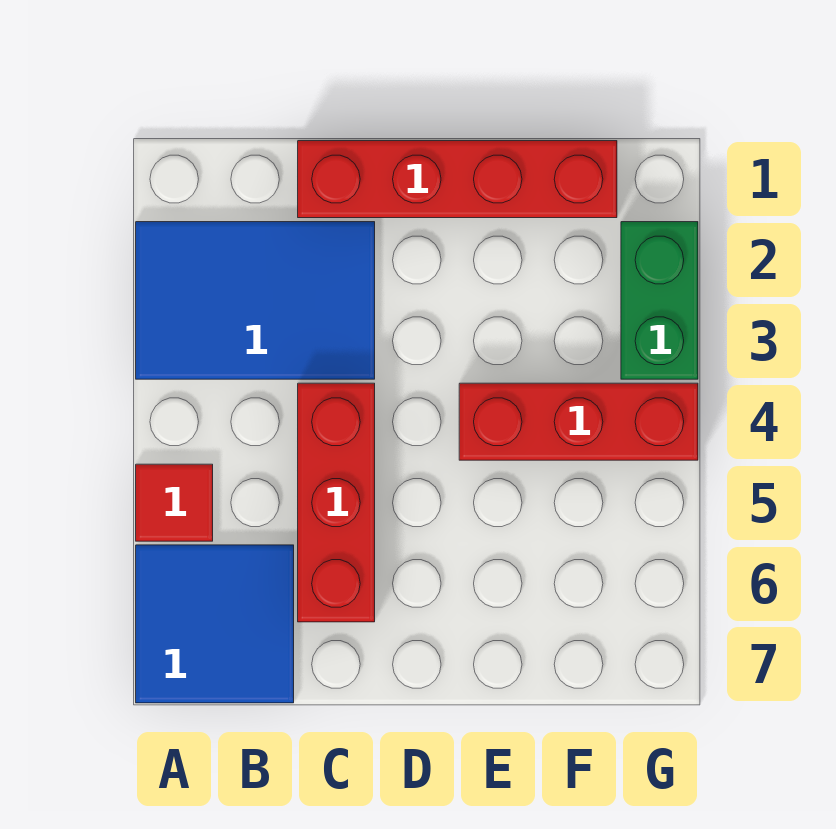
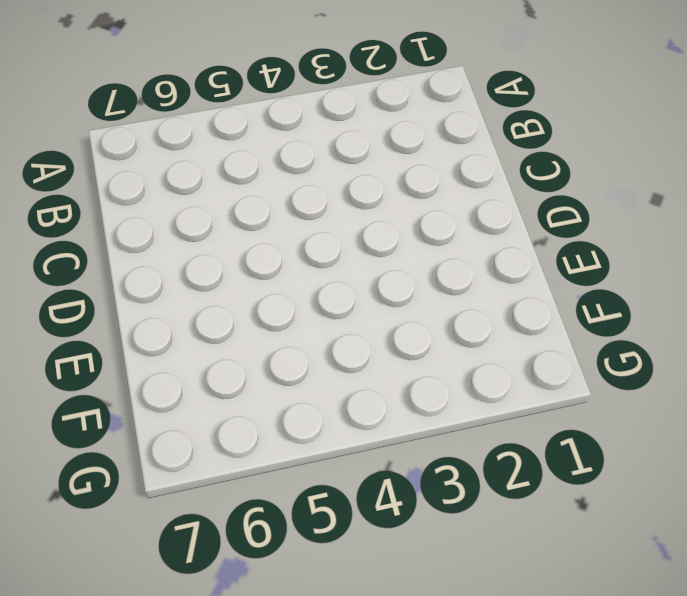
none -> blue tile A2:C3 level 1
none -> red tile A5 level 1

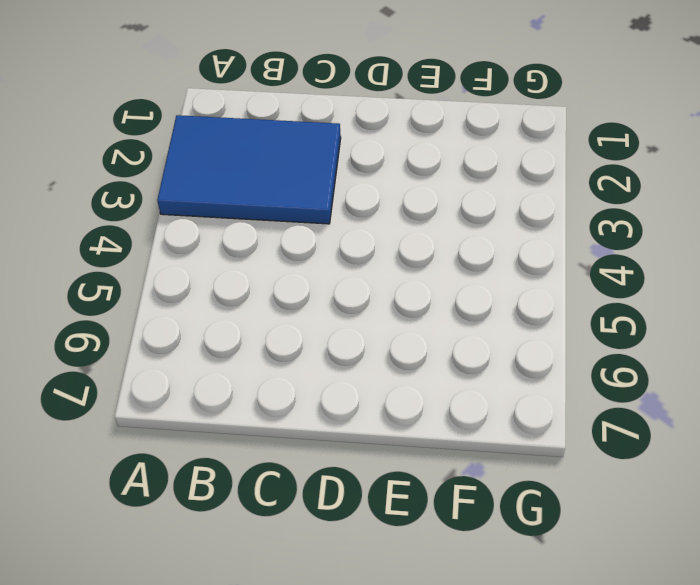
none -> red tile A5 level 1
none -> blue tile A6:B7 level 1

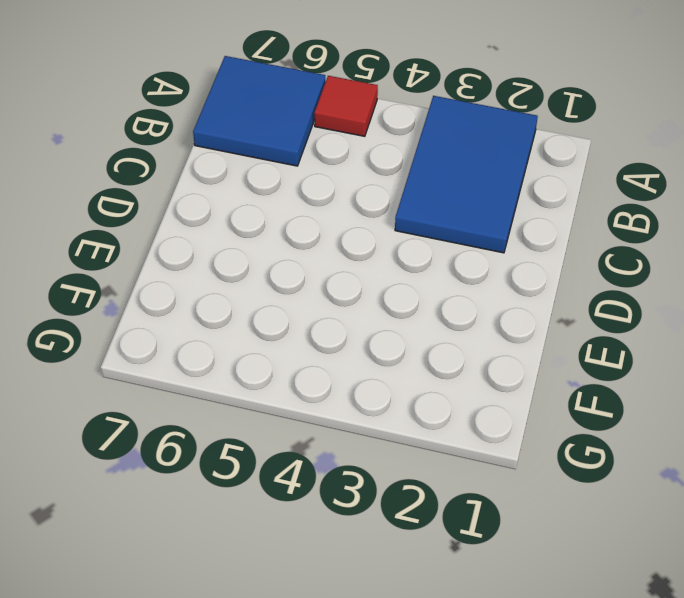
none -> red brick C1:F1 level 1
none -> red brick C4:C6 level 1

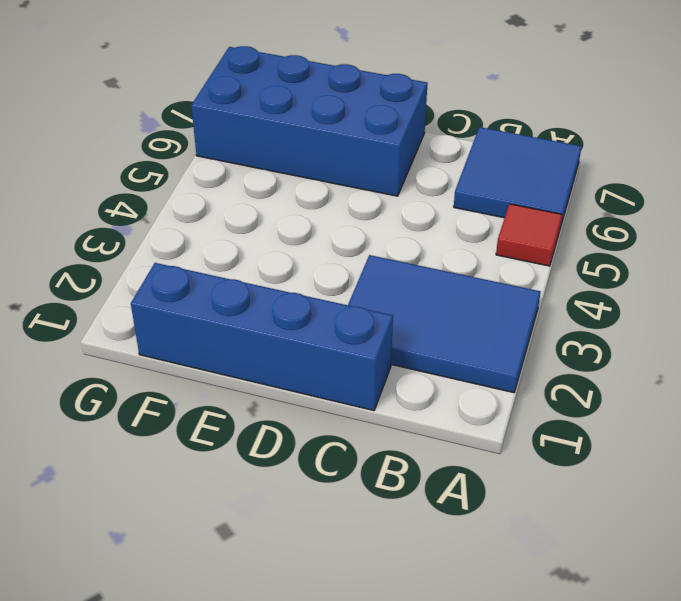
blue brick C1:F1 level 1 -> red brick C1:F1 level 1
blue brick D6:G7 level 1 -> none
none -> red brick C4:C6 level 1
none -> red brick E4:G4 level 1

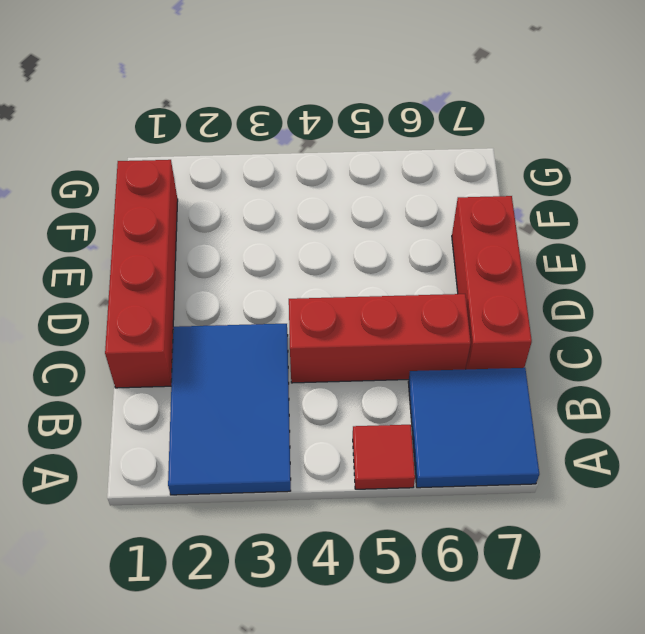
red brick C7:E7 level 1 -> red brick E4:G4 level 1
none -> green brick G2:G3 level 1

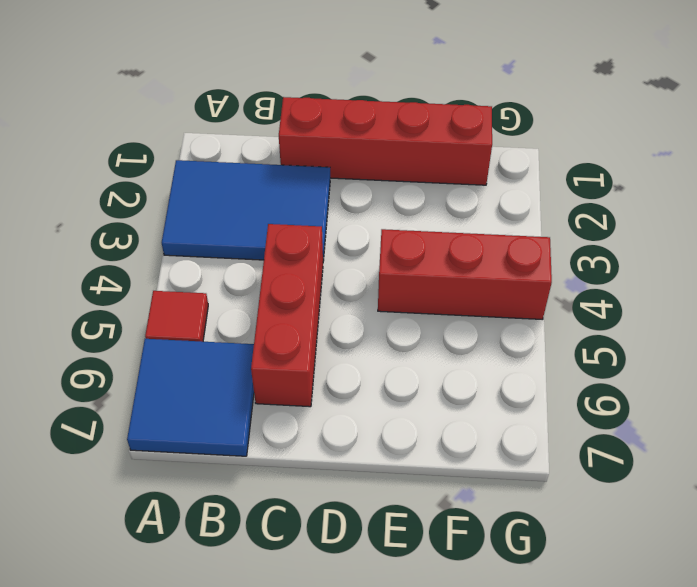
none -> green brick G2:G3 level 1

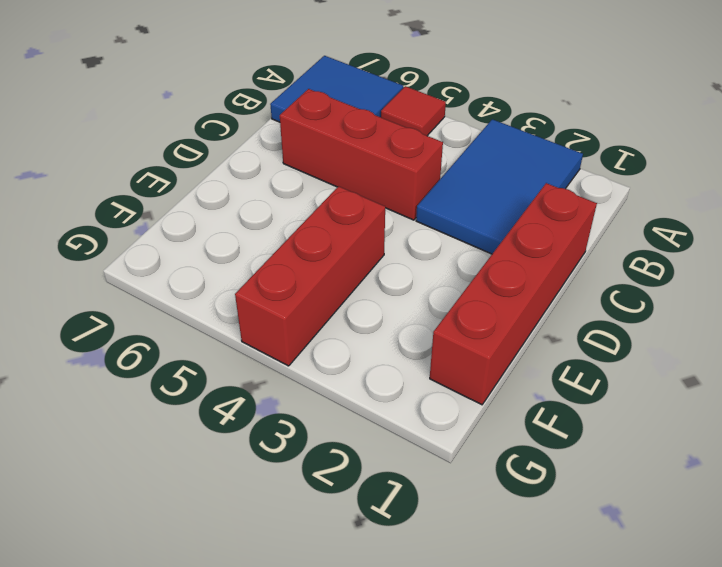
none -> green brick G2:G3 level 1

